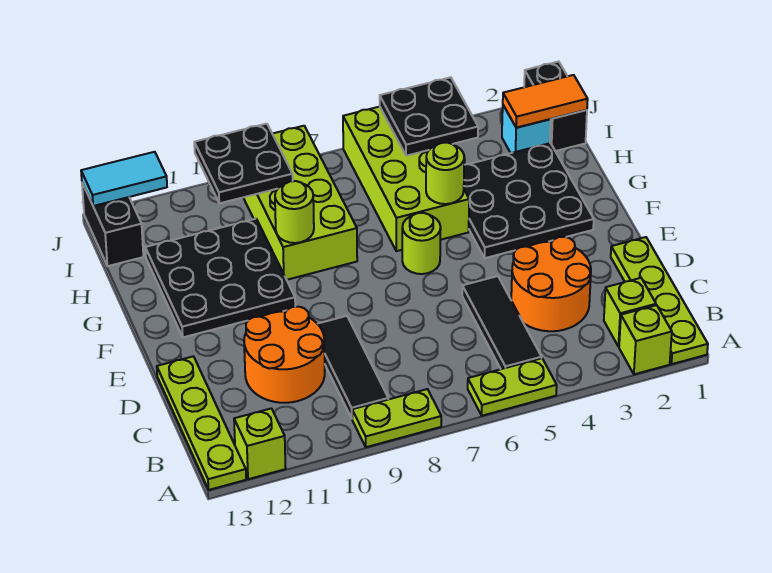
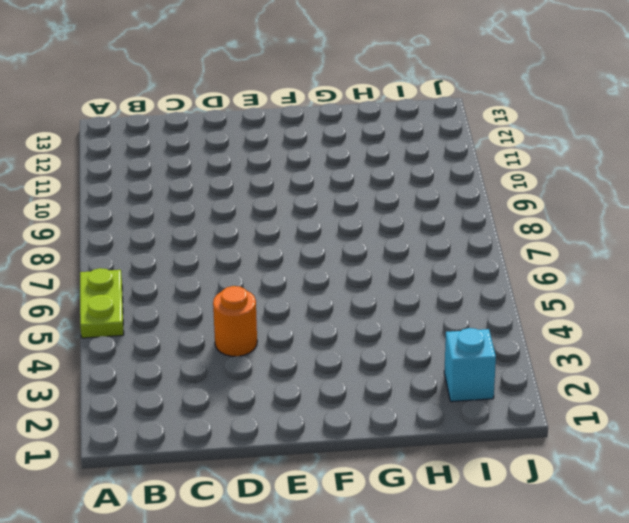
orange round brick D4 level 1 -> orange round brick C3:D4 level 1
none -> lime plate A1:D1 level 1
none -> lime brick A2 level 1
none -> lime plate A8:A9 level 1

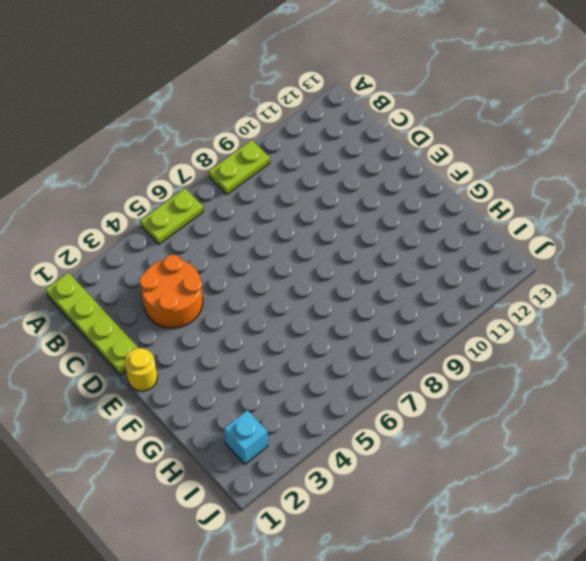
yellow round brick E1 level 1 -> none
none -> lime brick A2 level 1
none -> lime brick A12 level 1
none -> lime plate A13:D13 level 1

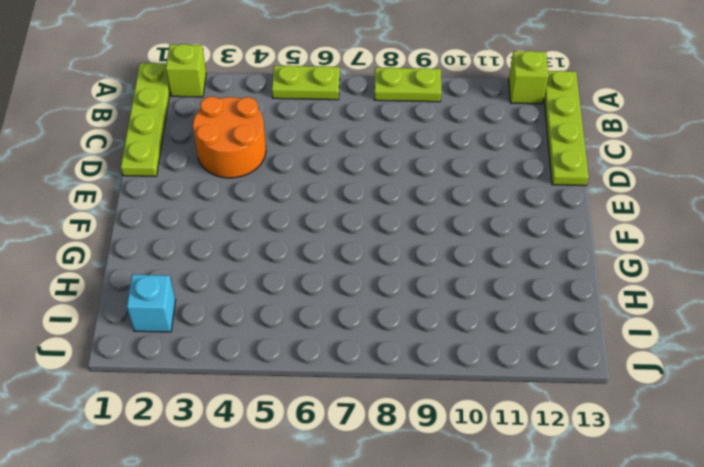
none -> lime brick B2 level 1
none -> black tile B5:D5 level 1
none -> black tile B9:D9 level 1

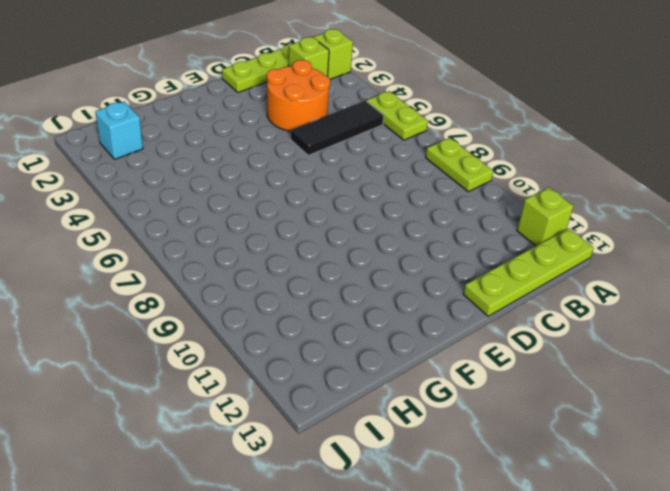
none -> black tile B9:D9 level 1
none -> orange round brick C10:D11 level 1
none -> black plate F2:H4 level 1

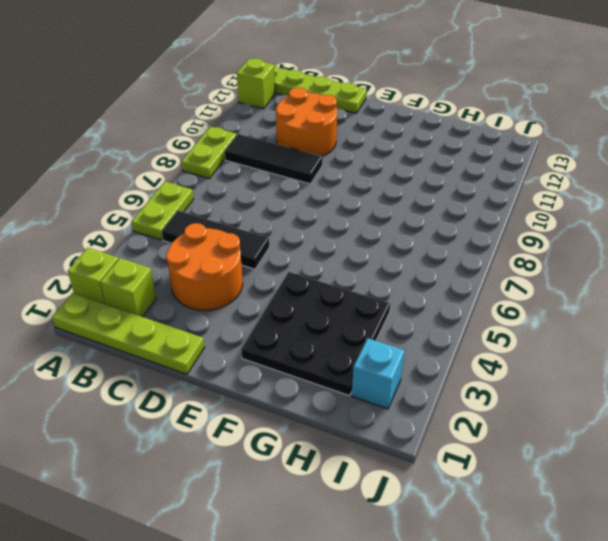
none -> lime round brick F6 level 1
none -> black plate F10:H12 level 1
none -> lime brick G5:J6 level 1

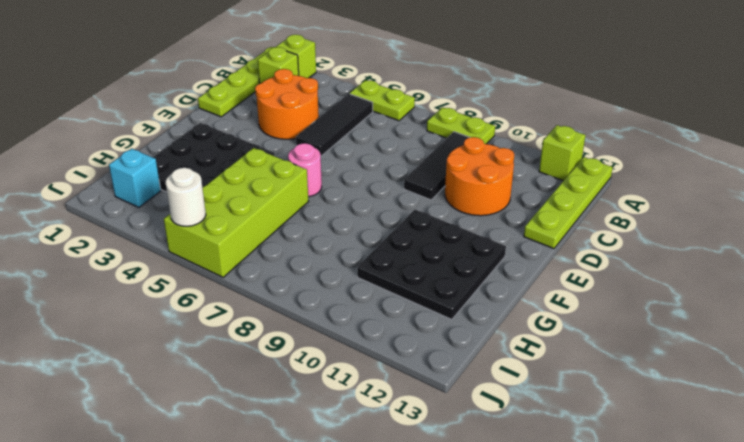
pink round brick F6 level 1 -> lime round brick F6 level 1
white round brick J5 level 2 -> black plate I4:J5 level 2
none -> lime brick G8:J9 level 1
none -> black brick I1:J1 level 1
none -> black brick I13:J13 level 1

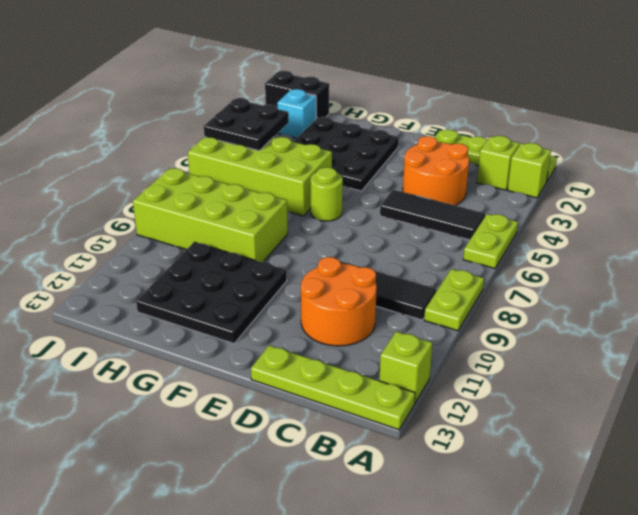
none -> black brick I13:J13 level 1
none -> lime round brick G5 level 2
none -> lime round brick G9 level 2

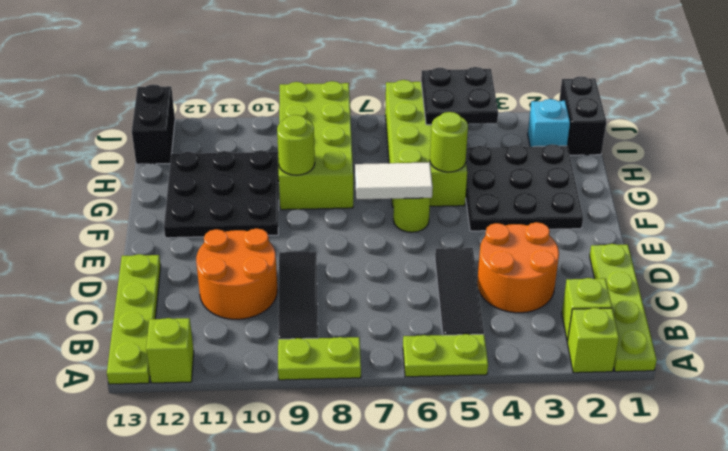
white tile F6:F7 level 2 -> none
none -> orange tile I1:I2 level 2
none -> black plate I9:J10 level 2
none -> cyan tile J12:J13 level 2

